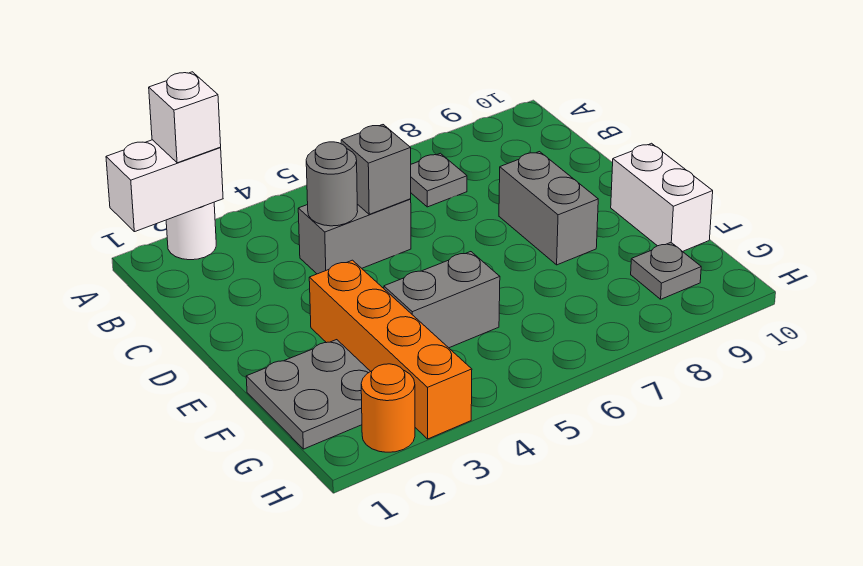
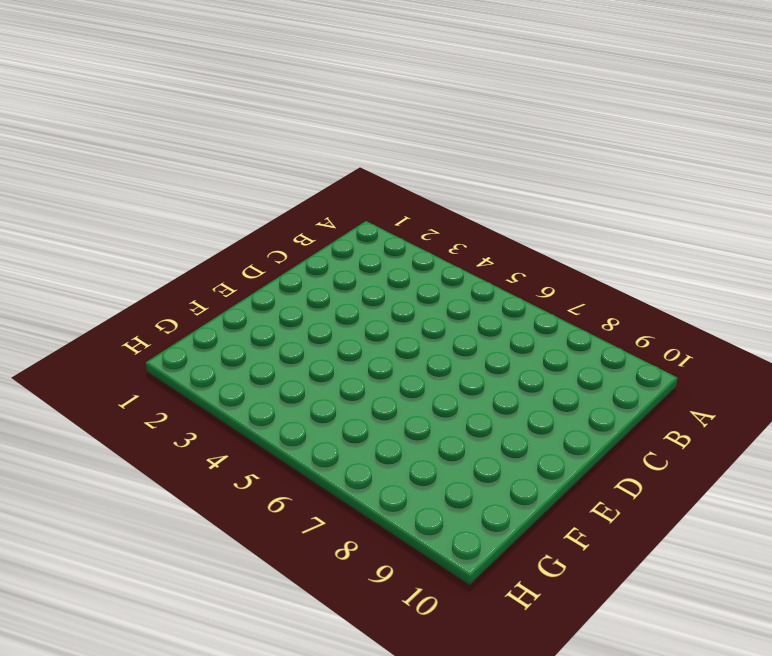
none -> white round brick A2 level 1
none -> grey plate B7 level 1
none -> grey brick C4:C5 level 1

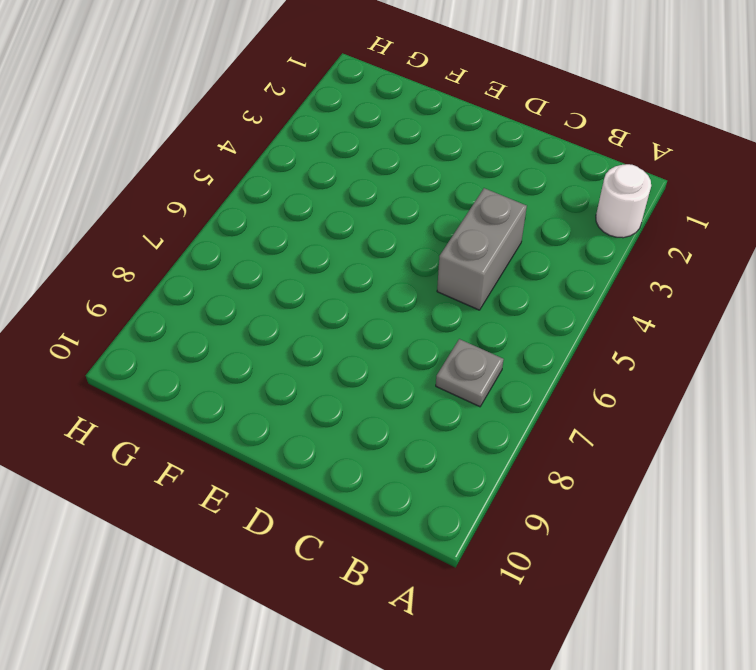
none -> grey brick D8:E8 level 1
none -> orange brick E3:H3 level 1
none -> white brick E10:F10 level 1

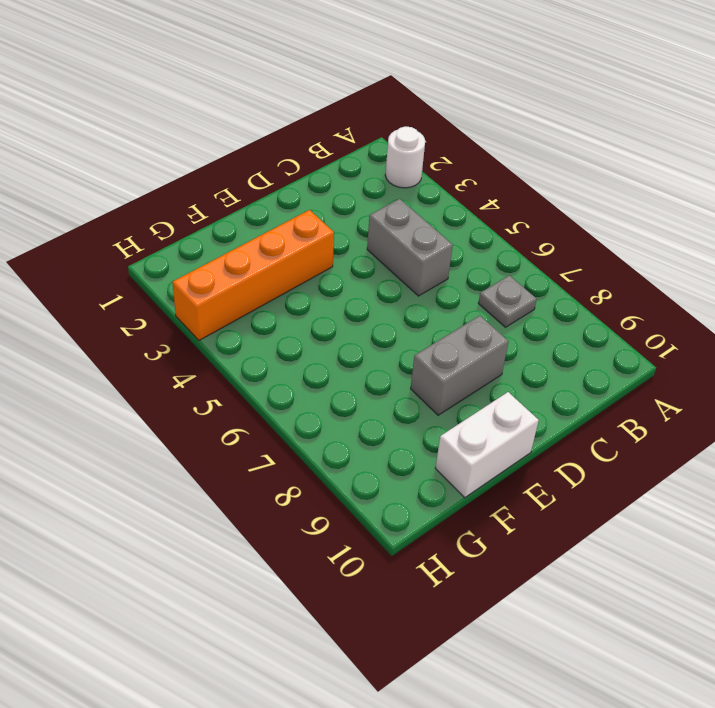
none -> grey plate F1:G2 level 1
none -> grey brick F4:F5 level 1
none -> grey plate G9 level 1

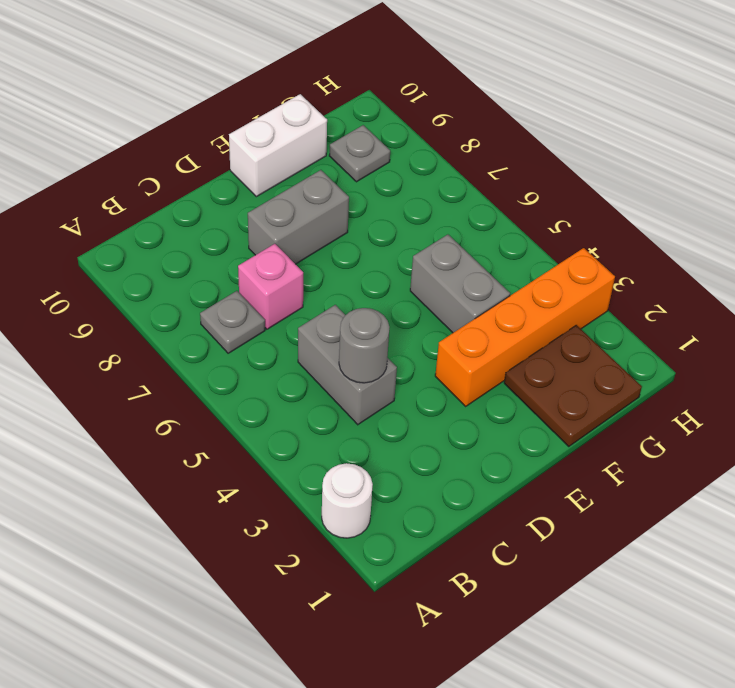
pink brick C7 level 1 -> none
brown plate F1:G2 level 1 -> grey plate F1:G2 level 1
none -> orange round brick H2 level 1
none -> white brick A1:A2 level 2
none -> grey brick C5 level 2

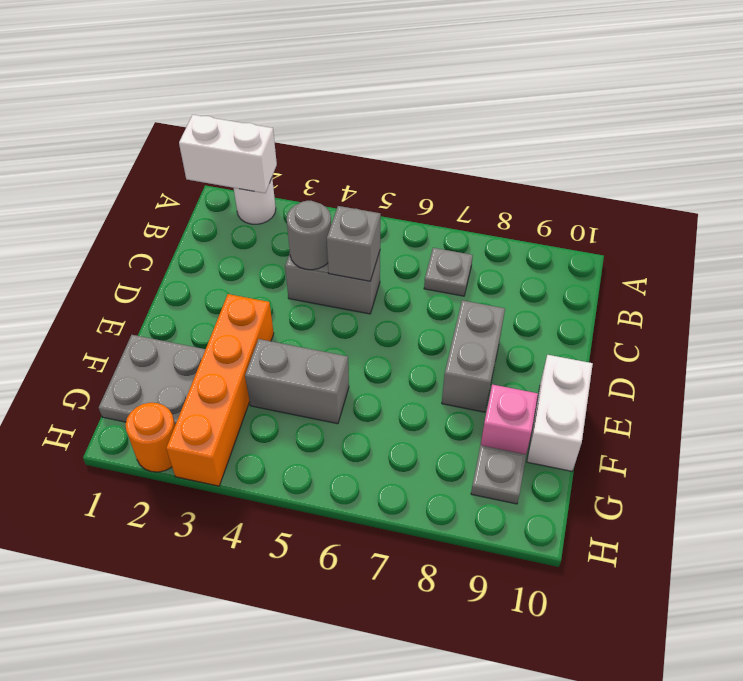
pink brick F9 level 1 -> none
none -> white brick A2 level 3

